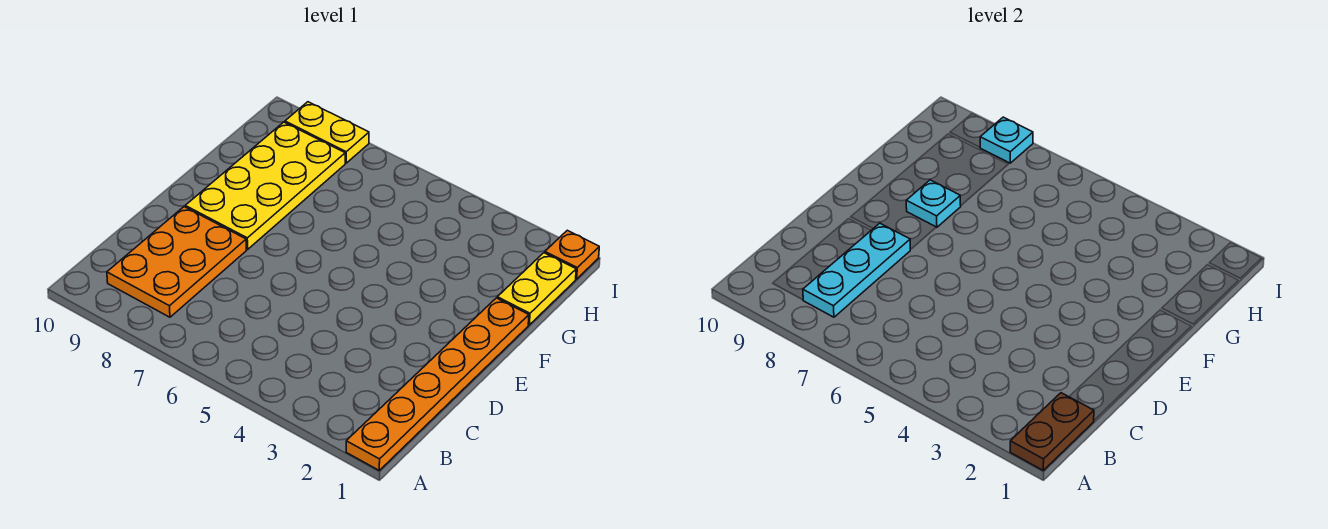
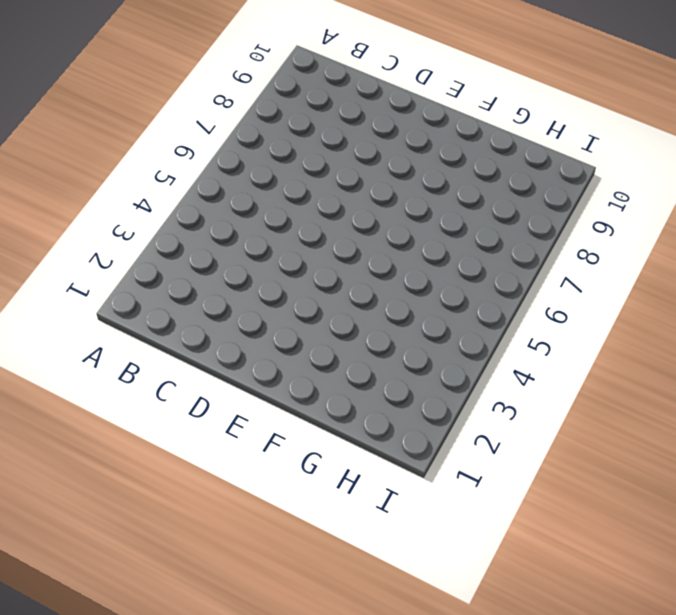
none -> orange plate A1:F1 level 1
none -> orange plate B8:D9 level 1

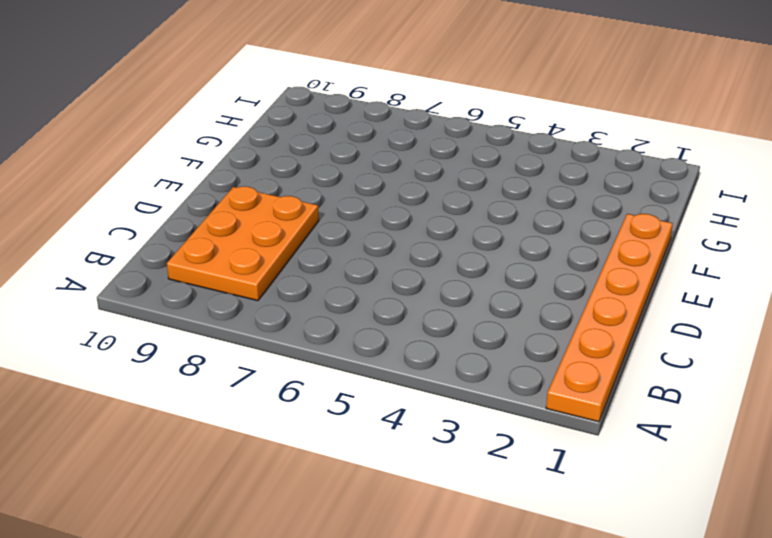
none -> yellow plate E8:H9 level 1
none -> yellow plate G1:H1 level 1

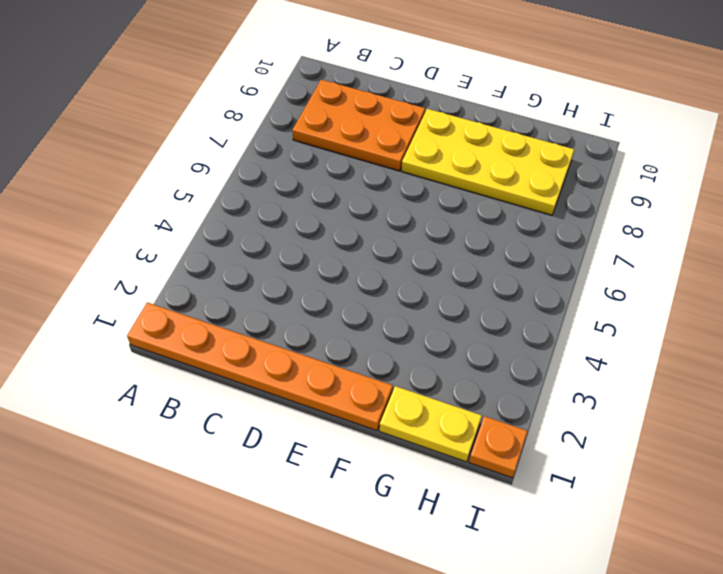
none -> yellow plate I8:I9 level 1
none -> brown plate A1:B1 level 2

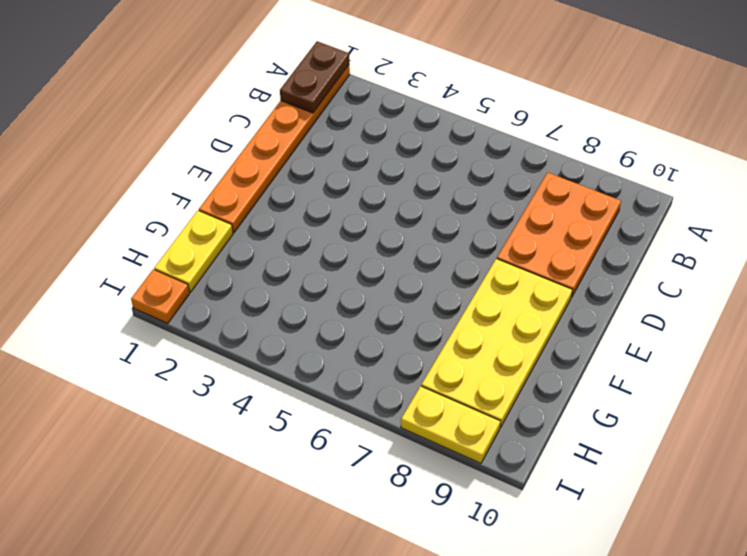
none -> cyan plate B8:D8 level 2
none -> cyan plate F8 level 2

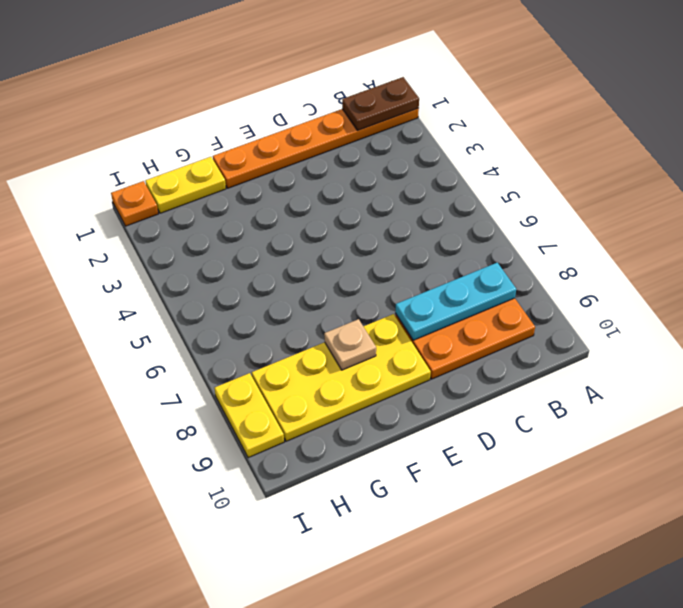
tan plate F8 level 2 -> cyan plate F8 level 2
none -> cyan plate I8 level 2

